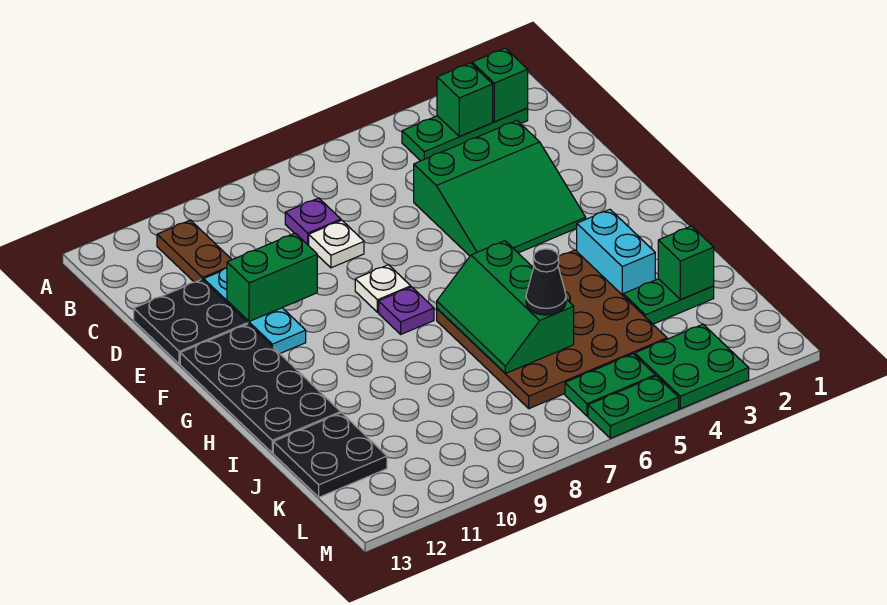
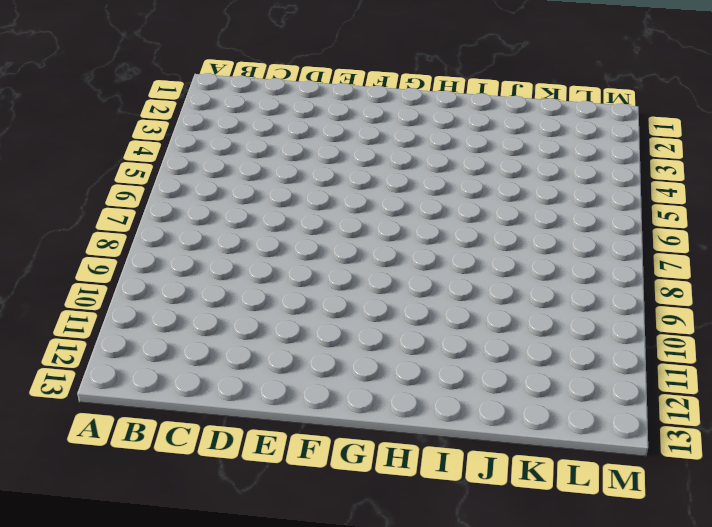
none -> green plate B2:B4 level 1
none -> brown plate B11:C11 level 1
none -> purple plate C8 level 1

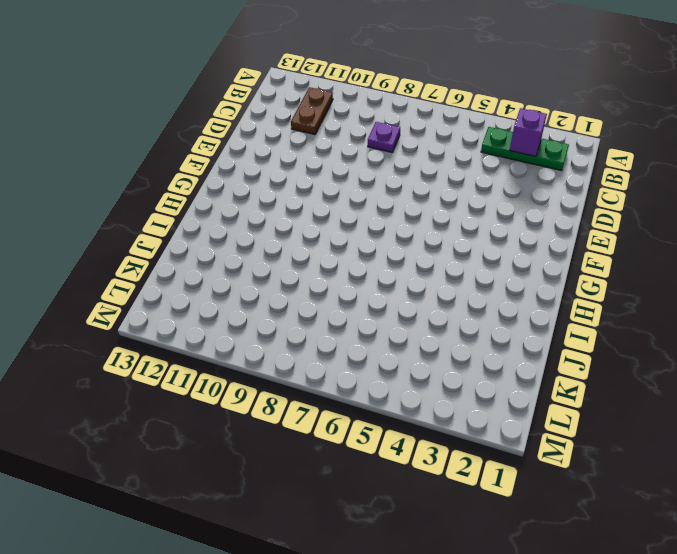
purple brick B3 level 2 -> green brick B3 level 2
none -> green slope D3:F5 level 1 top D
none -> white plate D8 level 1
none -> cyan plate D11:F11 level 1

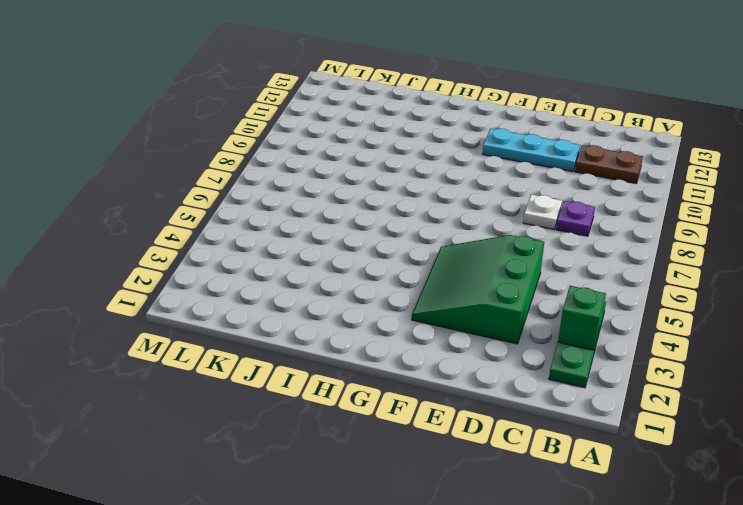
none -> black plate D12:E13 level 1
none -> white plate F8 level 1
none -> black plate F12:I13 level 1

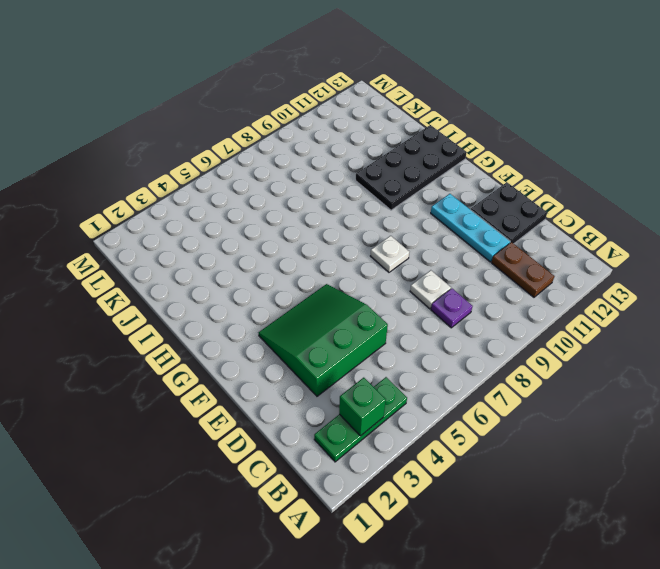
black plate H10:I13 level 1 -> black plate F12:I13 level 1
none -> purple plate G8 level 1
none -> cyan brick H3:I3 level 1
none -> brown plate H4:K7 level 1

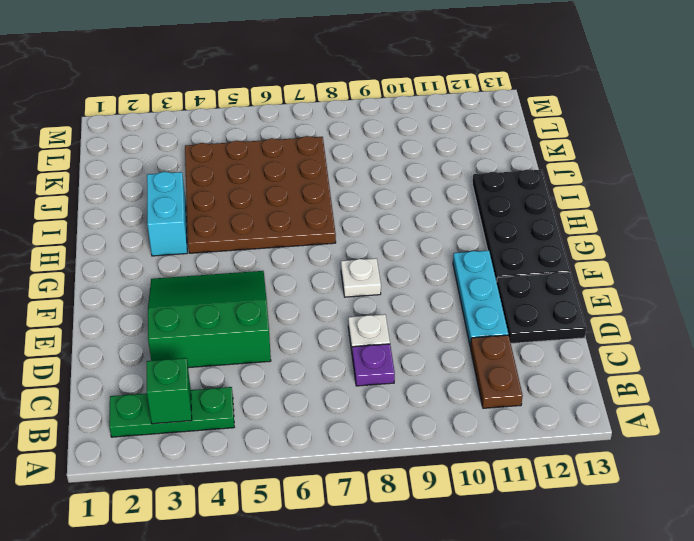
none -> purple plate G8 level 1
none -> green plate J2:J3 level 1
none -> black plate J12:K13 level 1

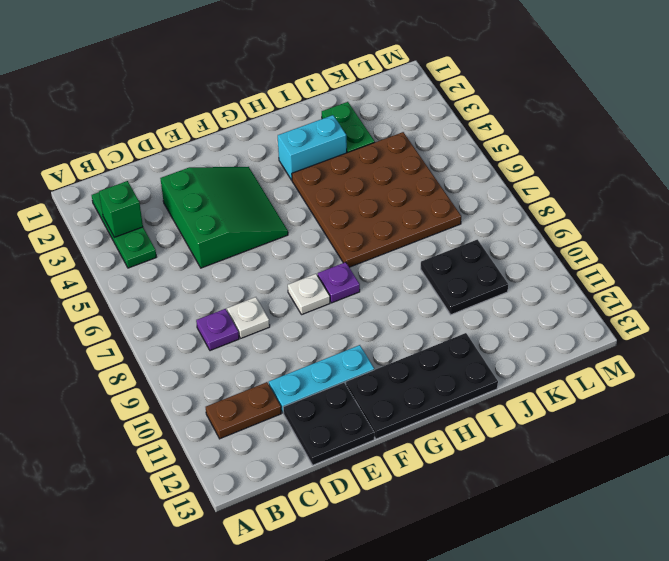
black plate J9:K10 level 1 -> black plate J12:K13 level 1
none -> green plate L3:M4 level 1
none -> green plate L5:L6 level 1
none -> green plate M5:M6 level 1

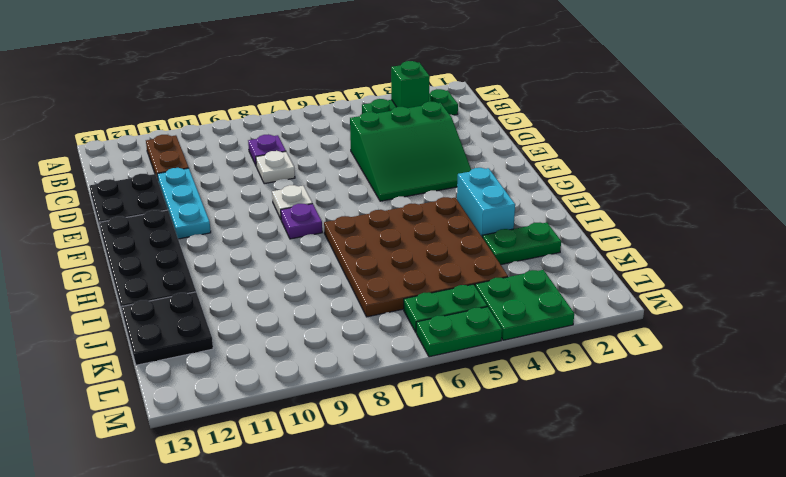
none -> green brick B2 level 2
none -> green brick E10:E11 level 2
none -> green slope H6:J7 level 2 top 6

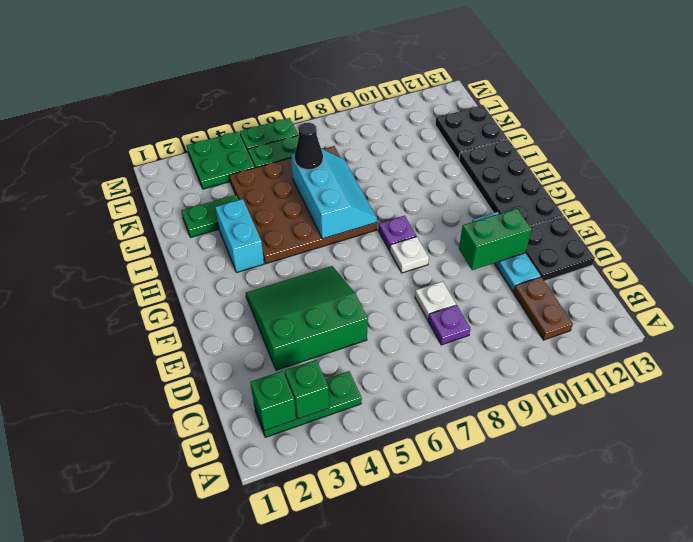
cyan slope H6:J7 level 2 top 6 -> green slope H6:J7 level 2 top 6
none -> green brick J2 level 2

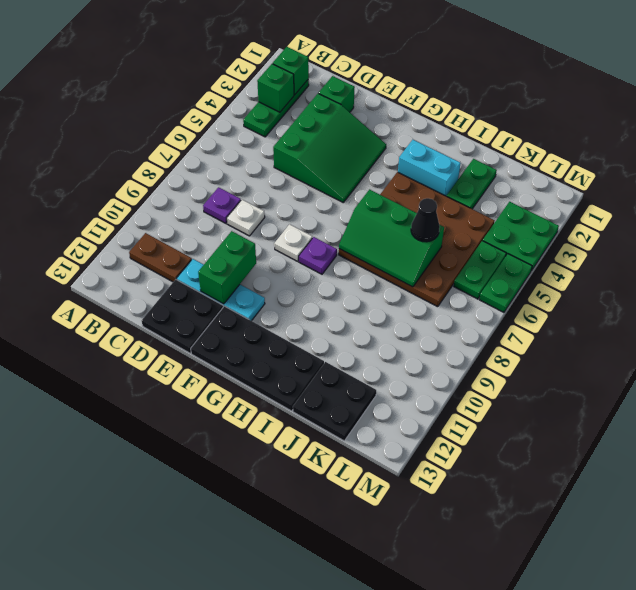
green brick D2 level 1 -> green brick J2 level 2

